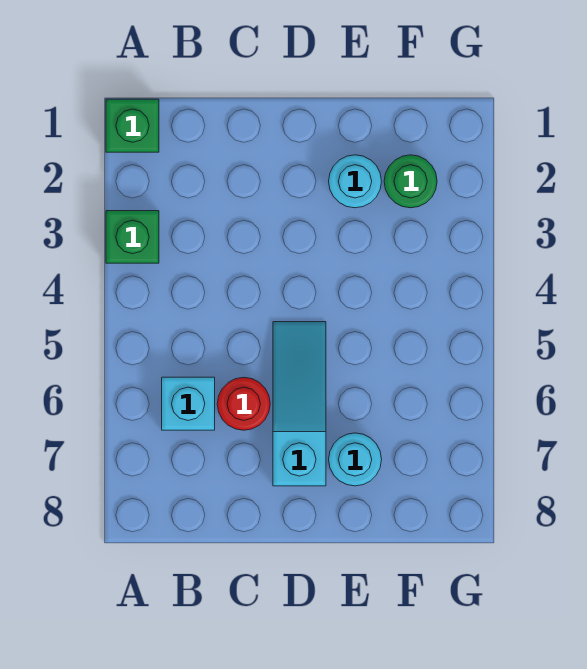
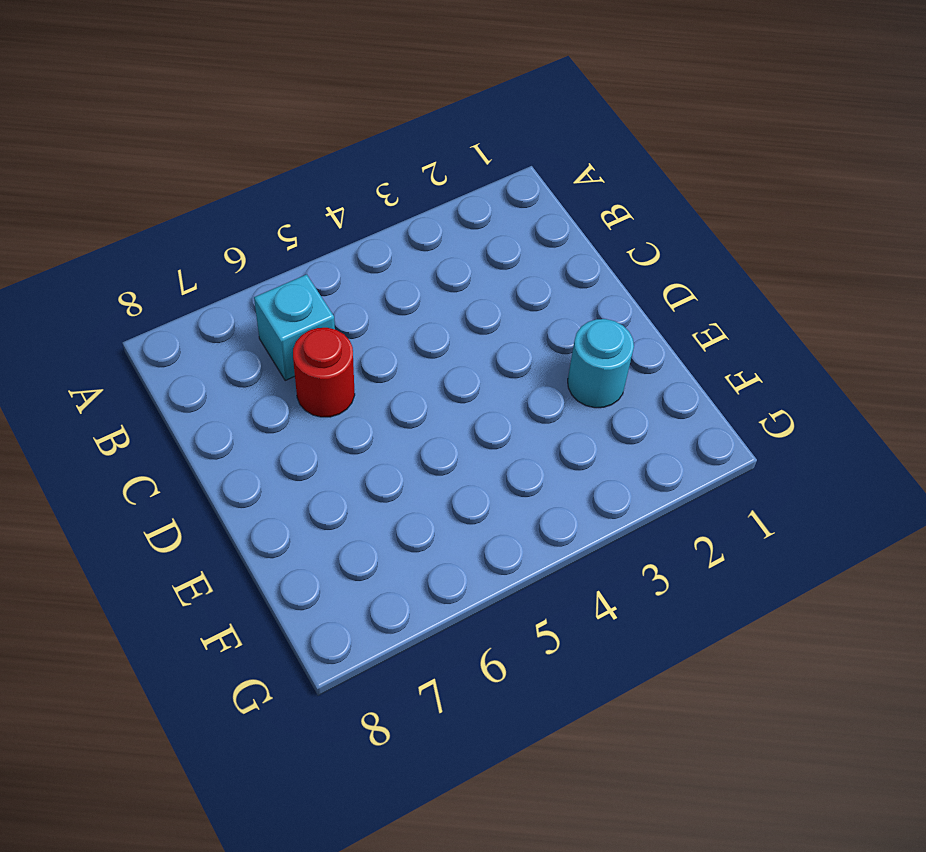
none -> green brick A1 level 1
none -> green brick A3 level 1

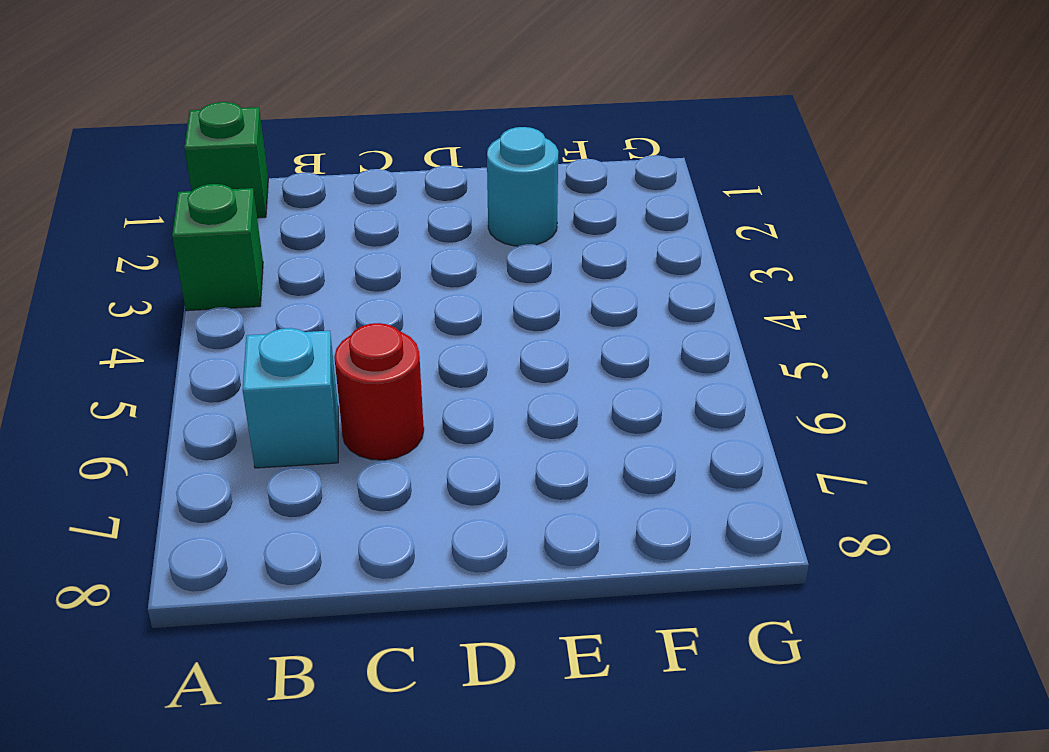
none -> cyan slope D5:D7 level 1 top 7
none -> cyan round brick E7 level 1

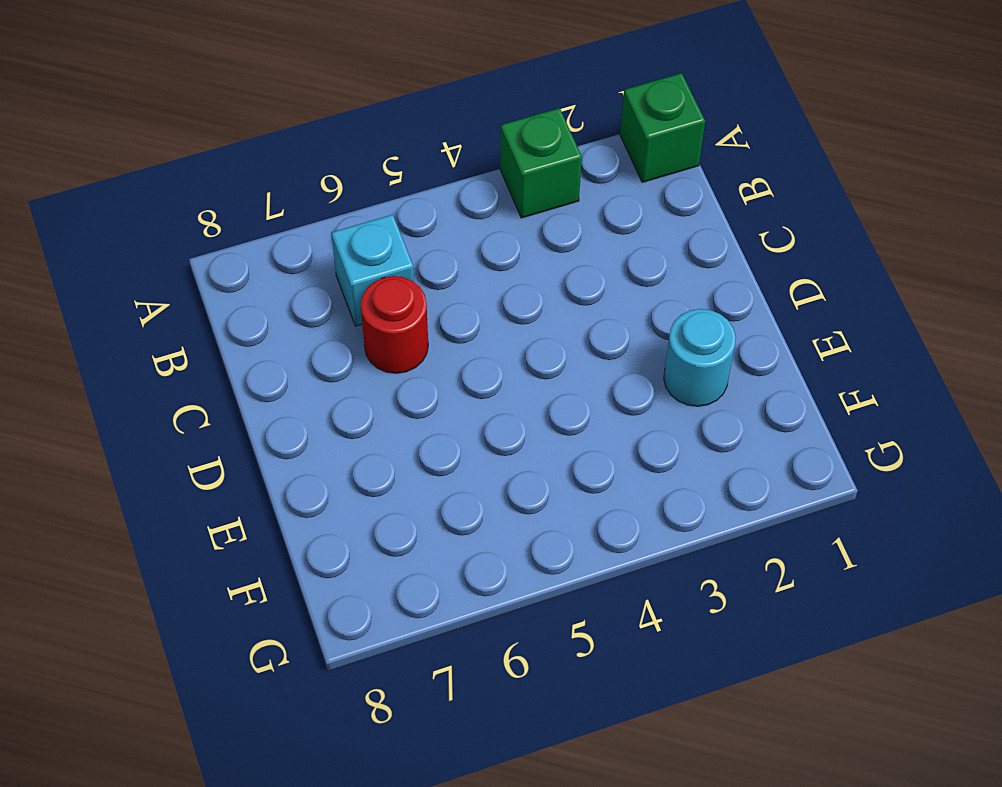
none -> cyan slope D5:D7 level 1 top 7
none -> cyan round brick E7 level 1

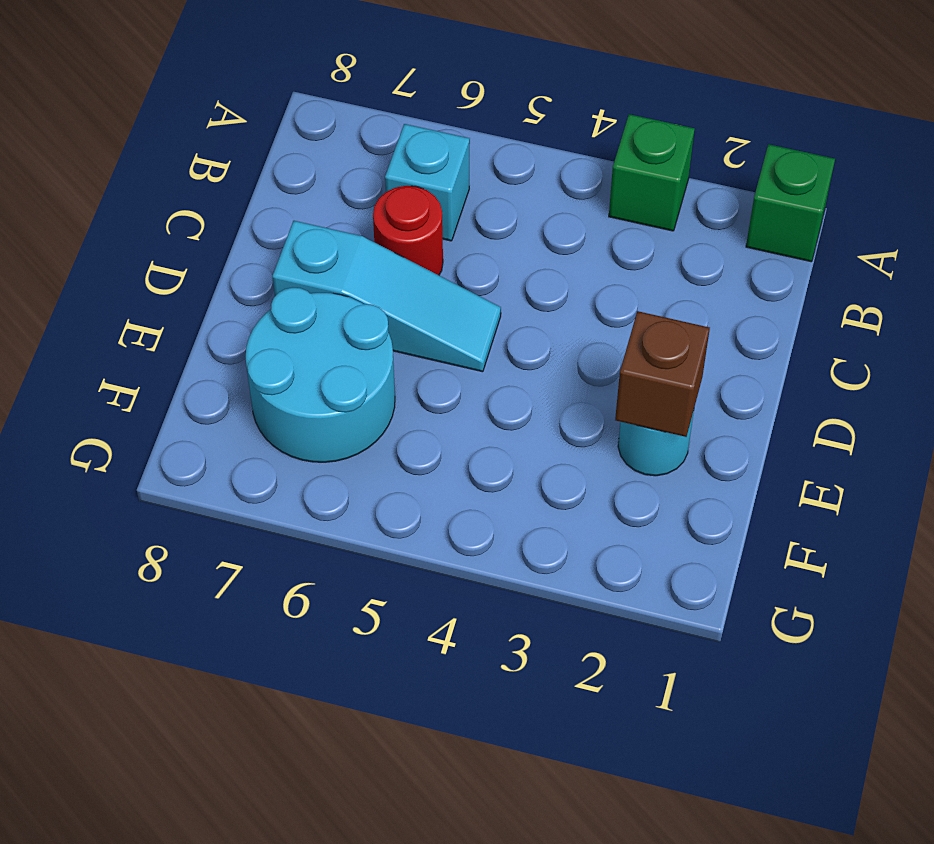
brown brick E2 level 2 -> none
cyan round brick E6:F7 level 1 -> cyan round brick E7 level 1
none -> green round brick F2 level 1

